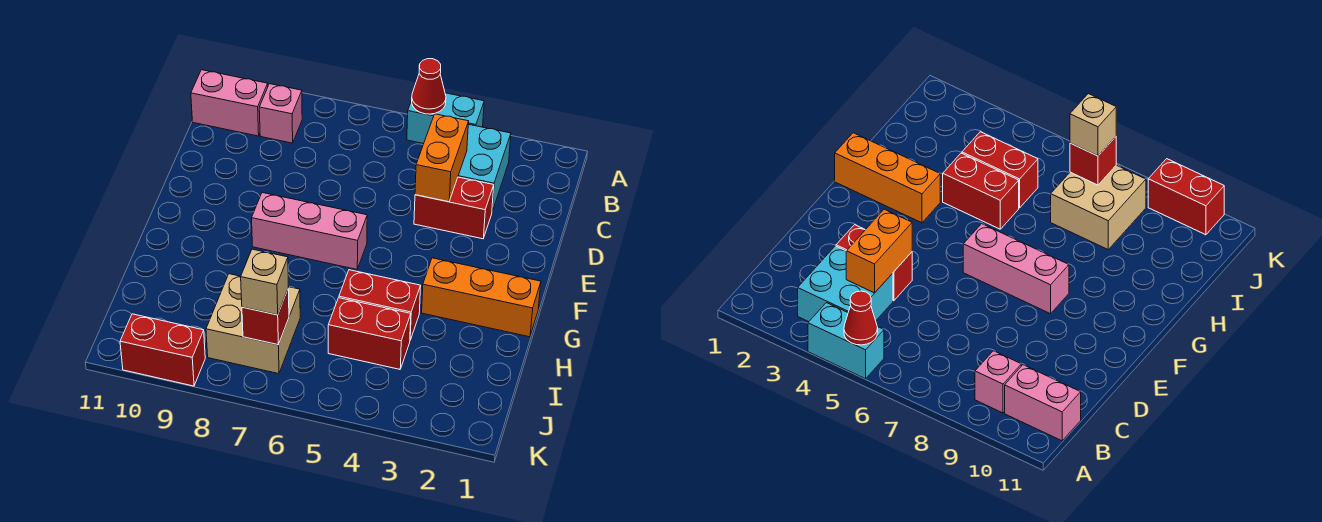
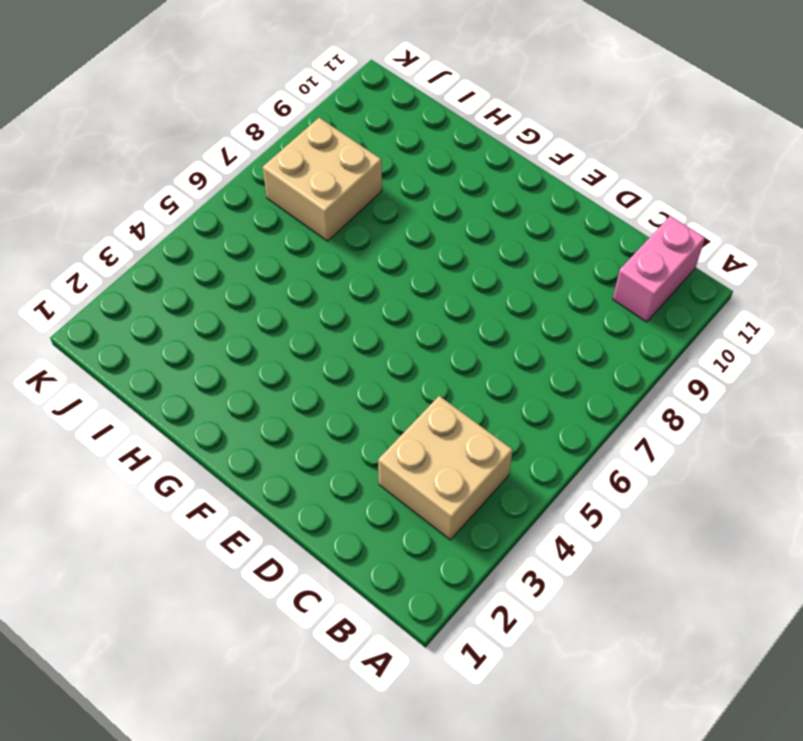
tan brick B3:C4 level 1 -> cyan brick B3:C4 level 1
none -> cyan brick A4:A5 level 1
none -> pink brick B9 level 1
none -> red brick D3:D4 level 1

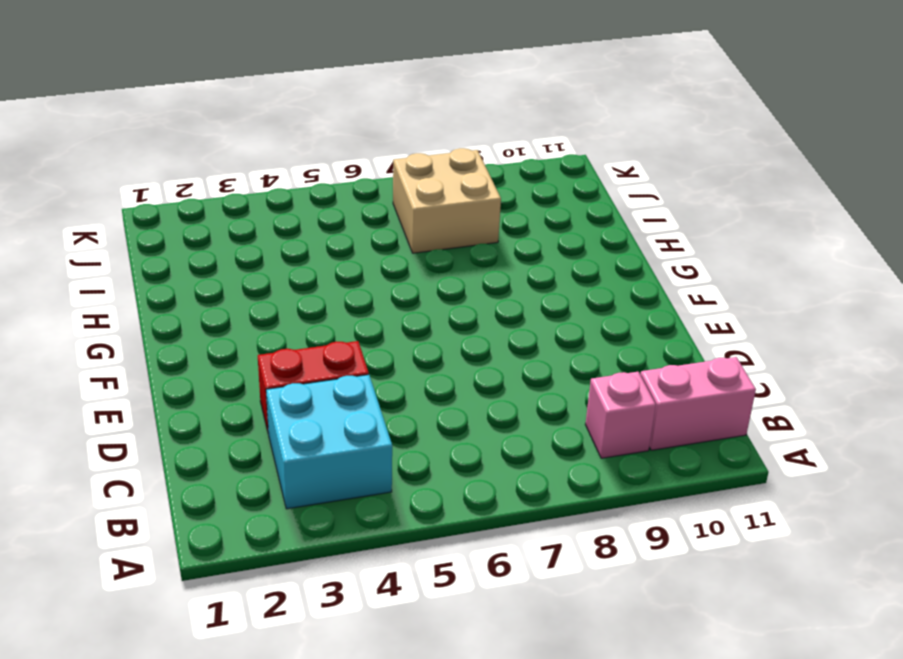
none -> cyan brick A4:A5 level 1
none -> pink brick F6:F8 level 1
none -> orange brick G1:G3 level 1

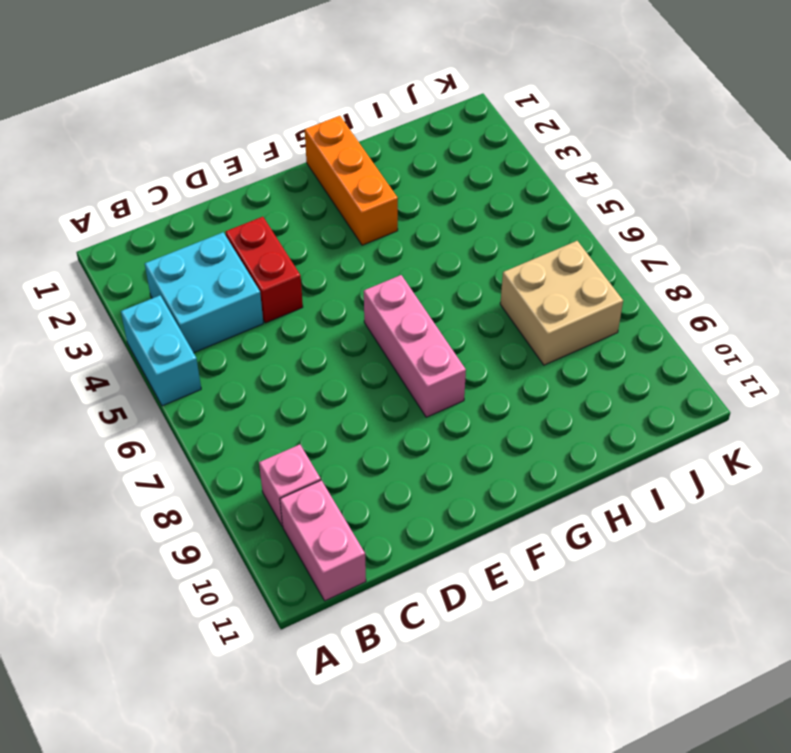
none -> red brick H4:H5 level 1
none -> red brick I4:I5 level 1
none -> red brick K9:K10 level 1

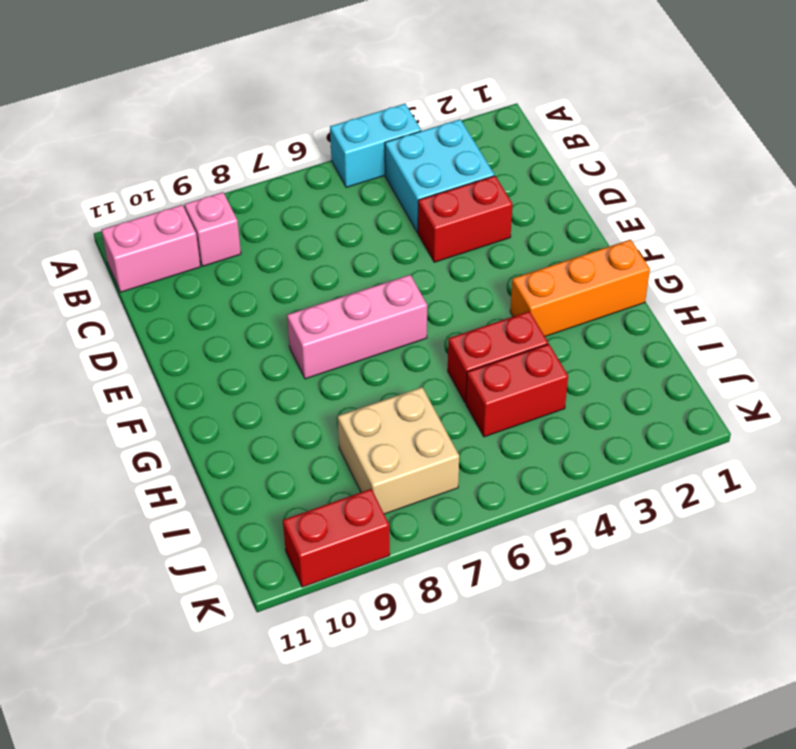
none -> red cone A5 level 2
none -> orange brick C4:D4 level 2
none -> red brick J7 level 2

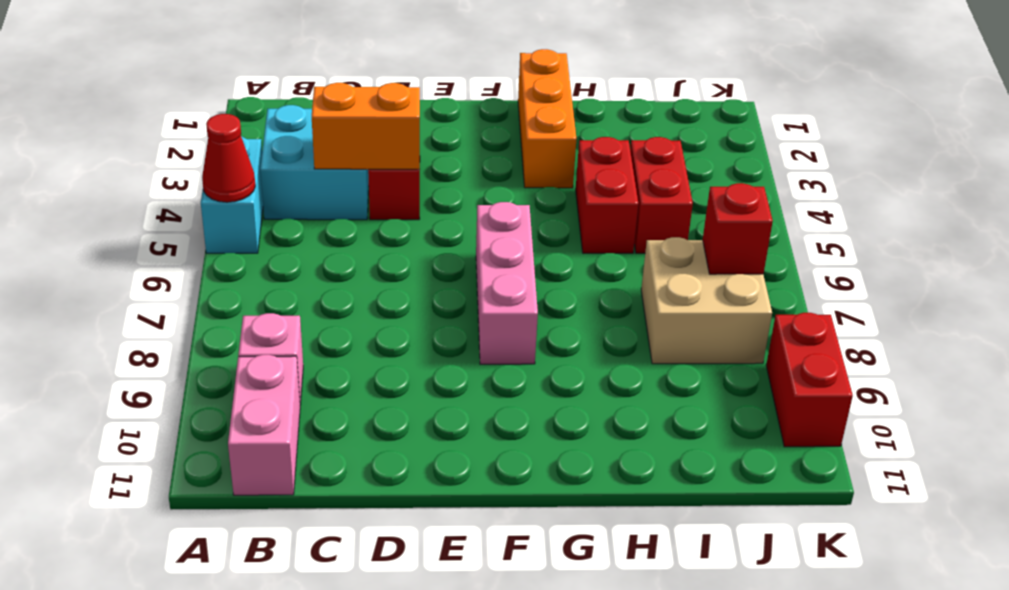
none -> tan brick J7 level 3

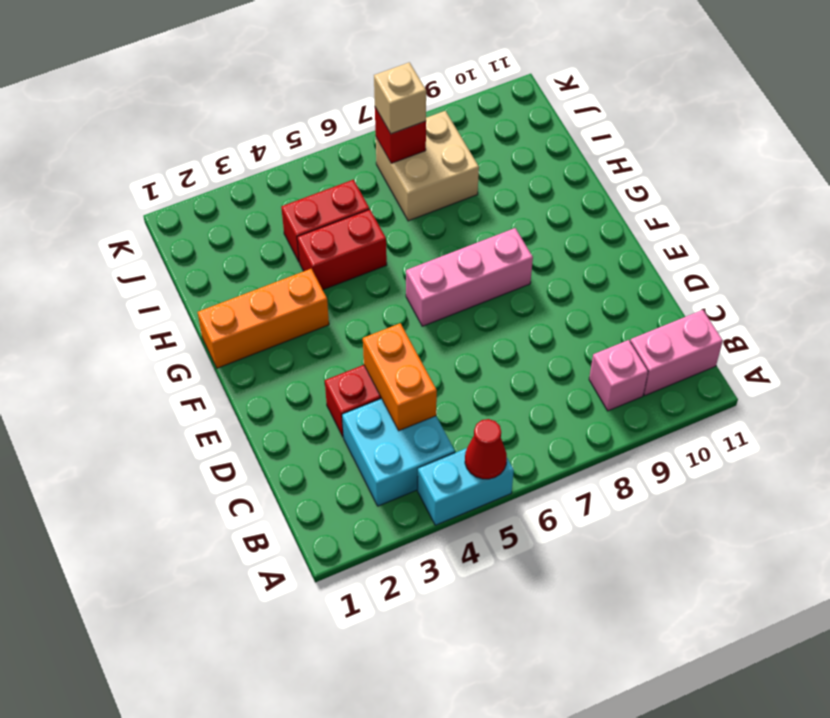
none -> red brick K9:K10 level 1

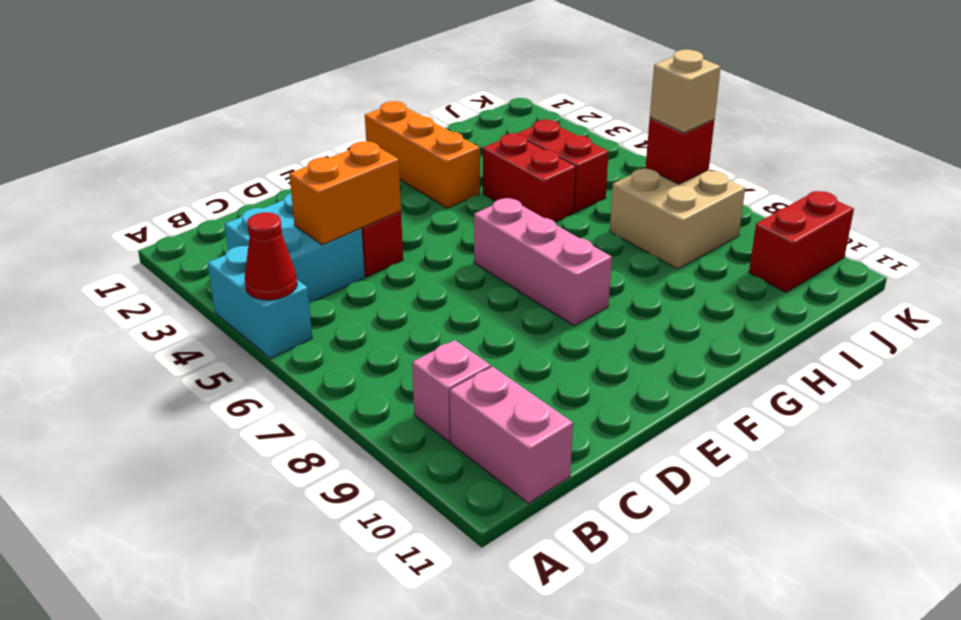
red brick J10:K10 level 1 -> red brick K9:K10 level 1

